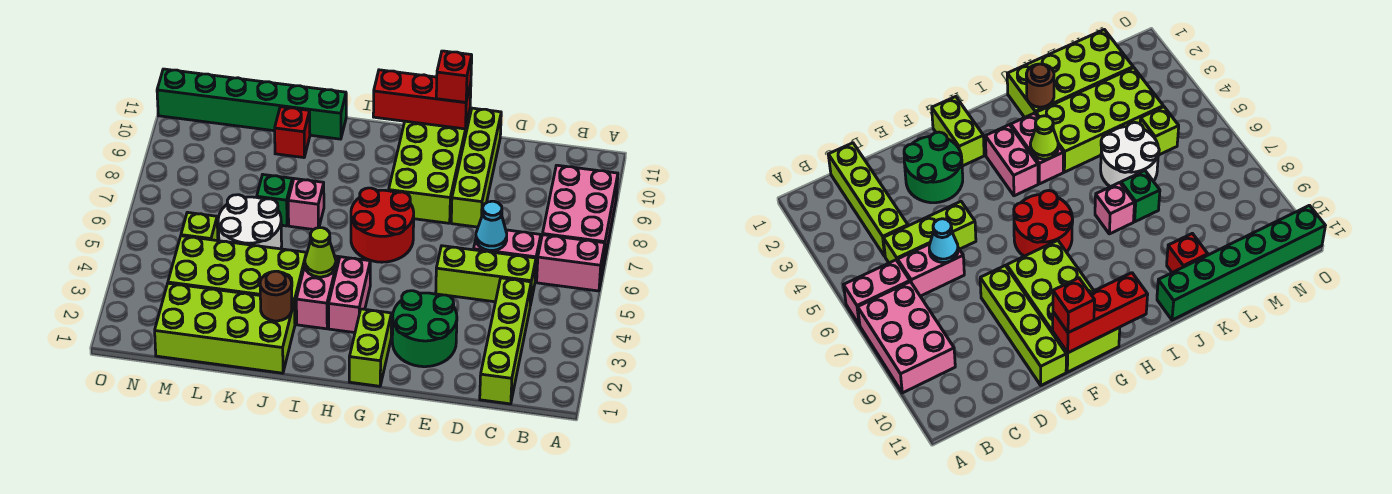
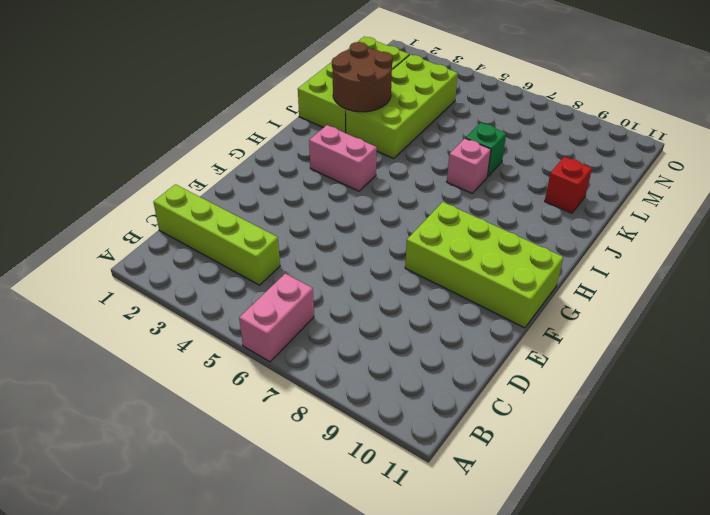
brown round brick J2:K3 level 2 -> brown round brick J2 level 2
none -> pink brick A7:B9 level 1
none -> lime brick C5:E5 level 1
none -> pink brick C6:D6 level 1

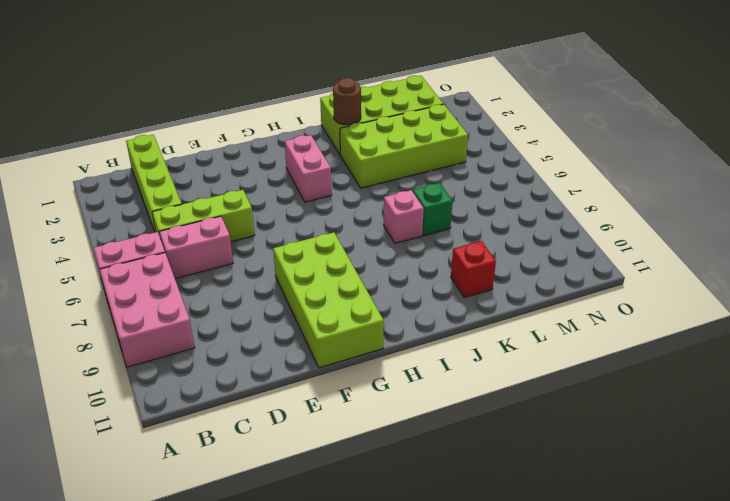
none -> green round brick E2:F3 level 1
none -> lime brick E8:E11 level 1
none -> lime brick G1:G2 level 1

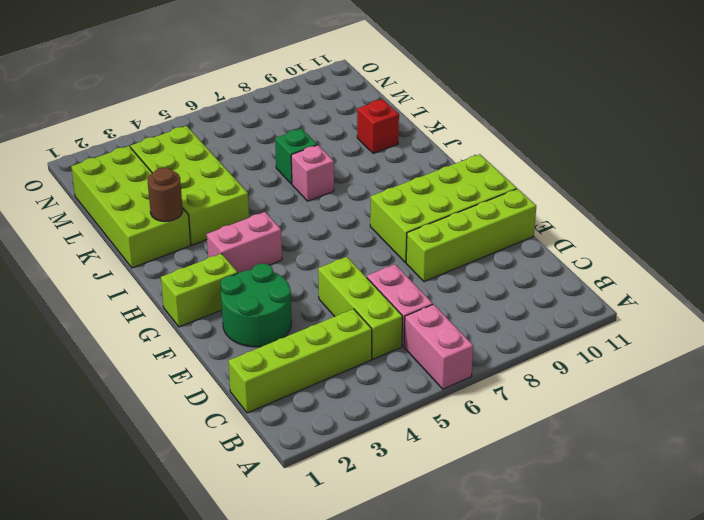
none -> pink brick A7:B9 level 1
none -> red round brick G6:H7 level 1
none -> pink brick I3:I4 level 1

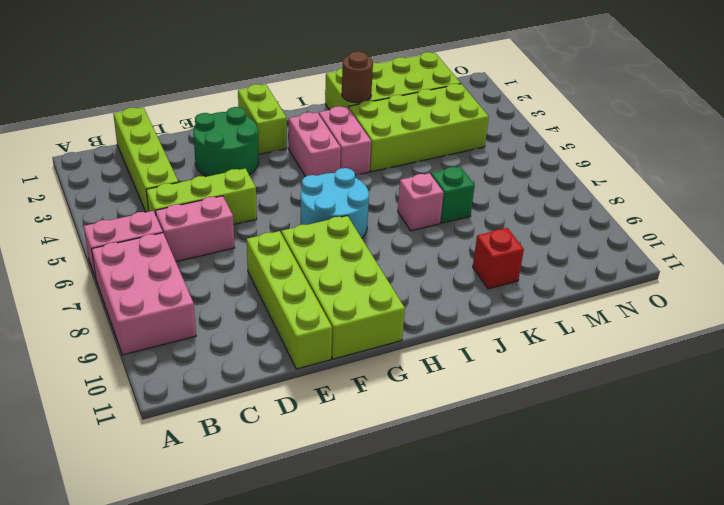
cyan round brick G6:H7 level 1 -> red round brick G6:H7 level 1
none -> green brick J11:O11 level 1
none -> white round brick K5:L6 level 1
none -> lime brick M5 level 1

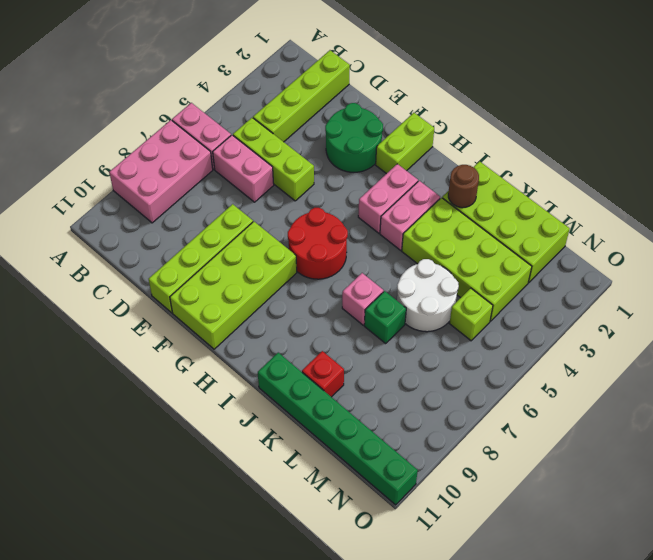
none -> cyan cone D6 level 2
none -> red brick F11:H11 level 2
none -> lime cone I4 level 2

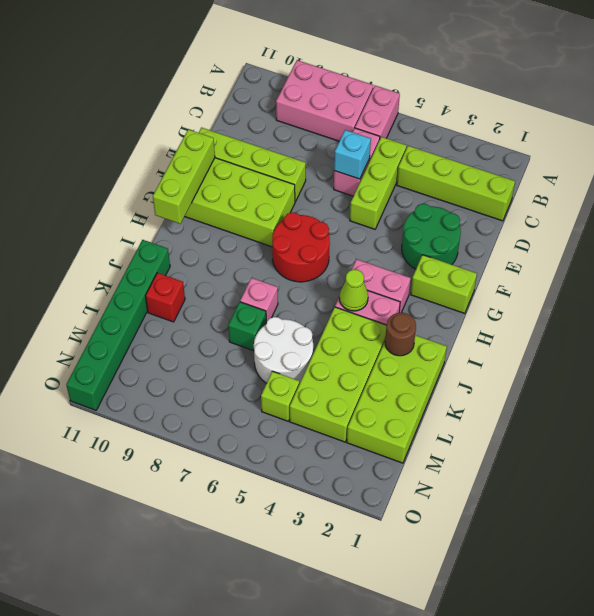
cyan brick D6 level 2 -> cyan cone D6 level 2
lime brick F11:H11 level 2 -> red brick F11:H11 level 2
none -> red brick F11 level 3

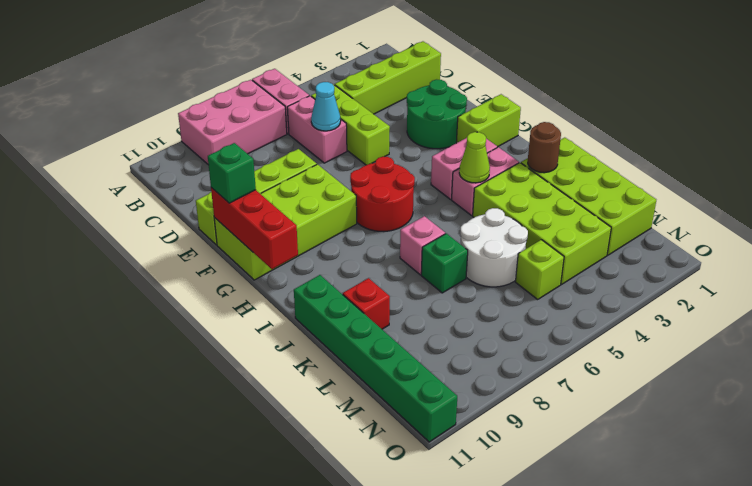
green brick F11 level 3 -> red brick F11 level 3

